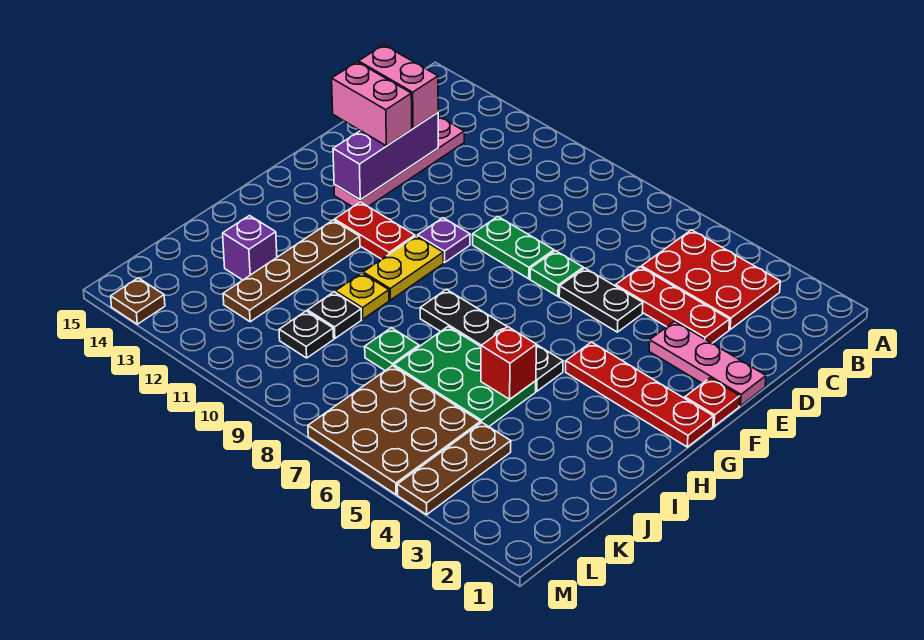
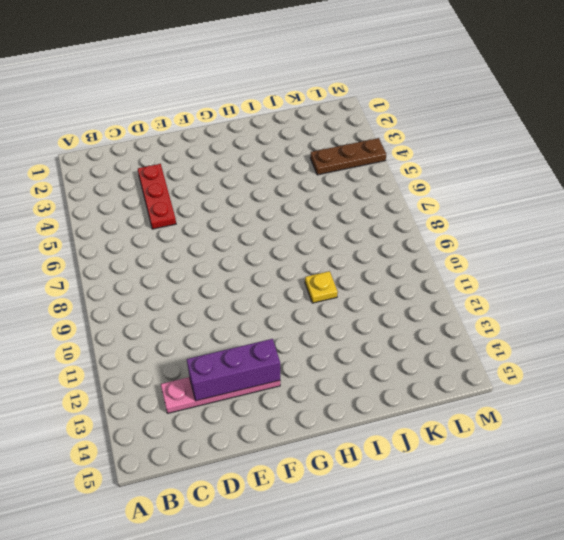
none -> red plate B3:C5 level 1
none -> pink plate E1:E3 level 1
none -> black plate E5:E6 level 1

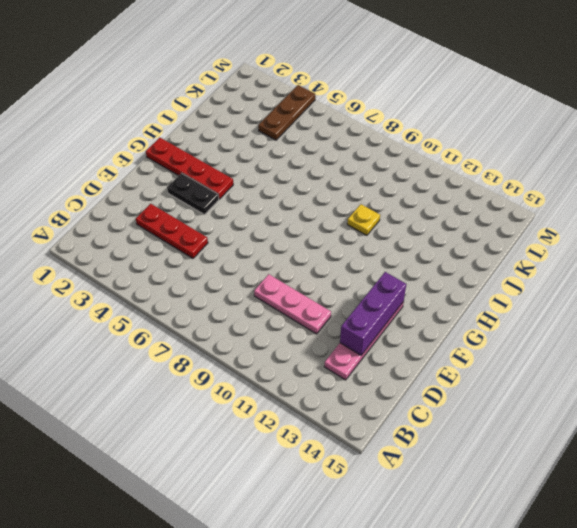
pink plate D9:D11 level 1 -> pink plate E1:E3 level 1
black plate F3:F4 level 1 -> black plate E5:E6 level 1
none -> red plate B3:C5 level 1
none -> green plate E7 level 1
none -> green plate E8:E9 level 1

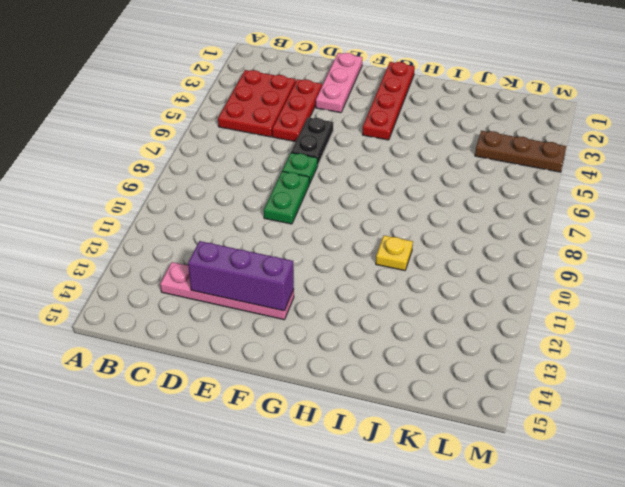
none -> red plate F1 level 1
none -> purple plate F10 level 1
none -> yellow plate G10:H10 level 1

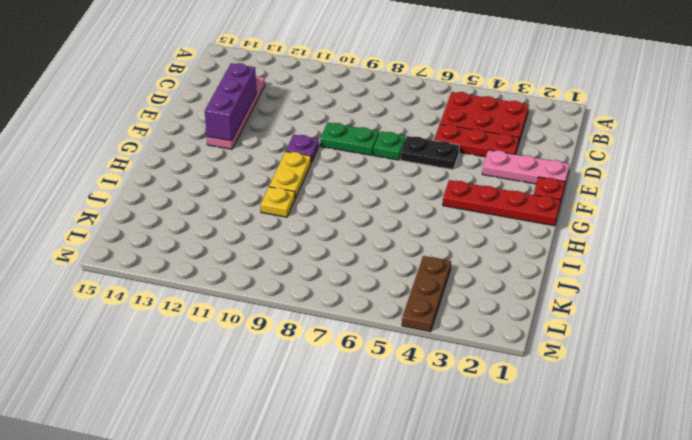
none -> red plate G11:G12 level 1
none -> black plate H5:H8 level 1
none -> brown plate H12:K12 level 1

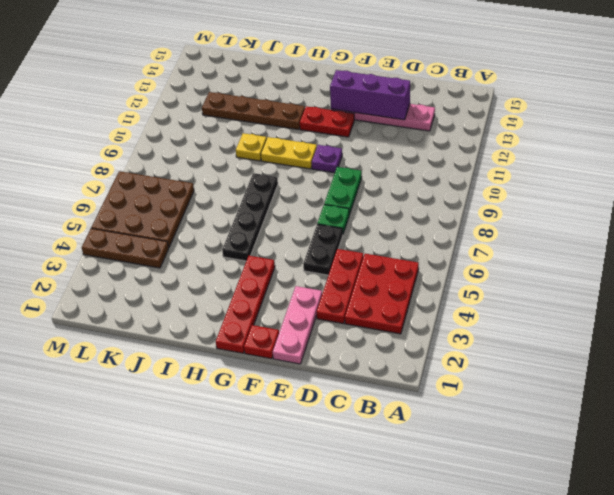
red plate F12:G12 level 1 -> red plate G11:G12 level 1
none -> green plate I5:J7 level 1
none -> green plate J8 level 1
none -> black plate J10 level 1

